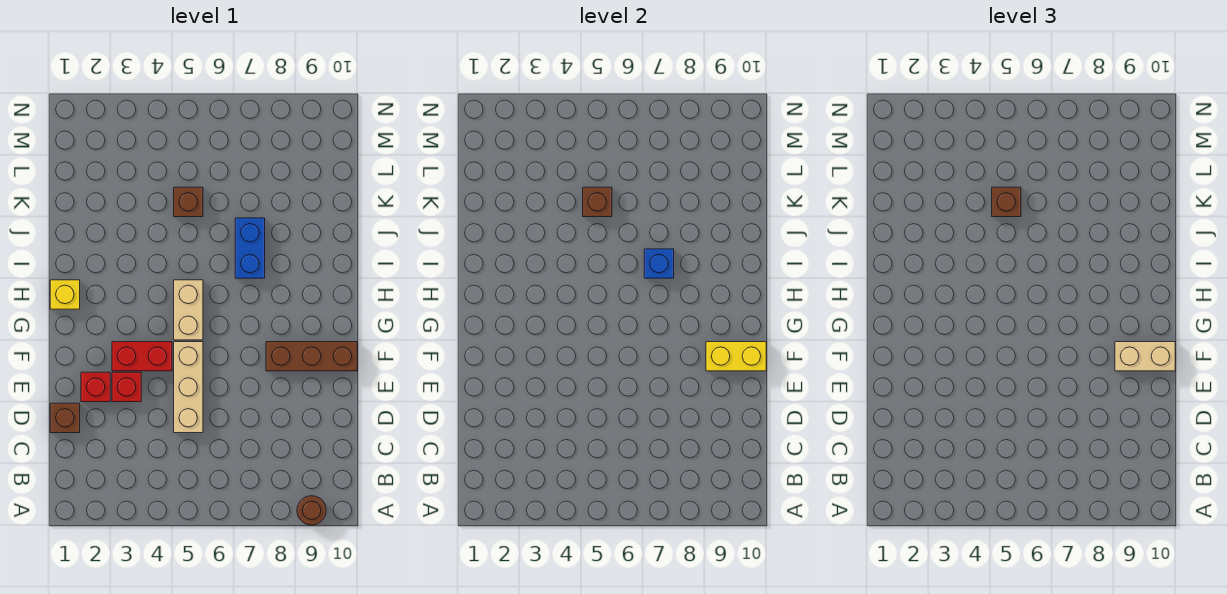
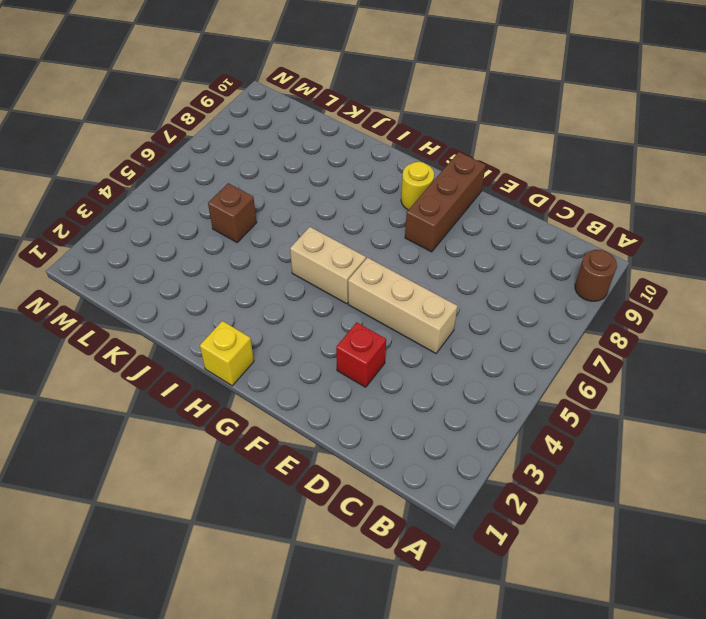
yellow round brick G9 level 1 -> none
none -> brown brick D1 level 1
none -> red brick E2 level 1
none -> red brick F3:F4 level 1

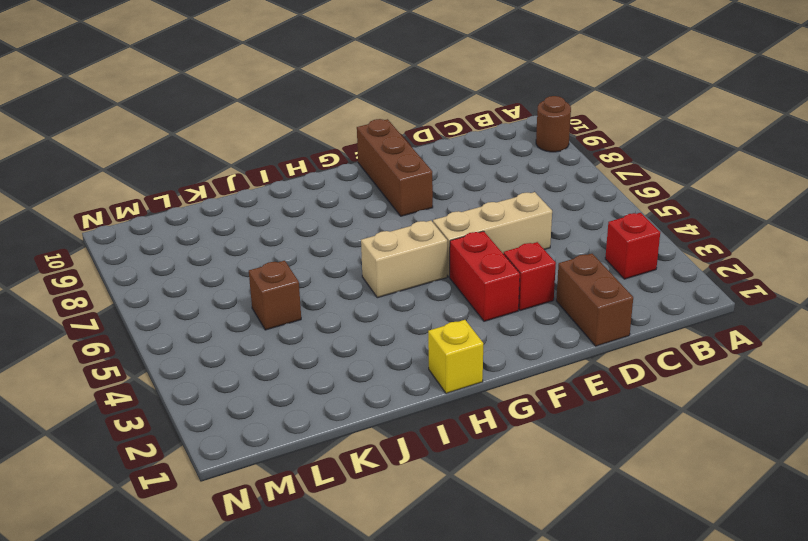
red brick B3 level 1 -> red brick E2 level 1
brown brick D1:D2 level 1 -> brown brick D1 level 1
none -> blue brick I7:J7 level 1
none -> yellow brick F9:F10 level 2
none -> blue brick I7 level 2

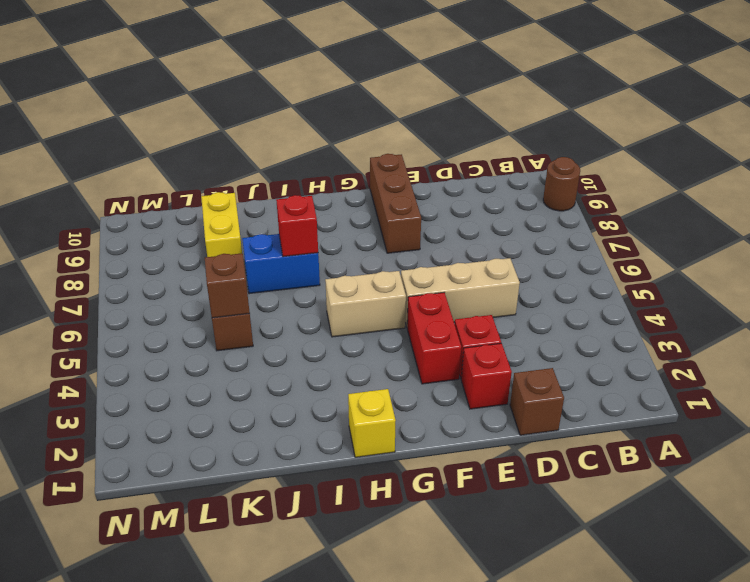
red brick I7 level 2 -> blue brick I7 level 2
yellow brick K8:K9 level 1 -> yellow brick F9:F10 level 2
none -> tan brick F9:F10 level 3
none -> brown brick K5 level 3

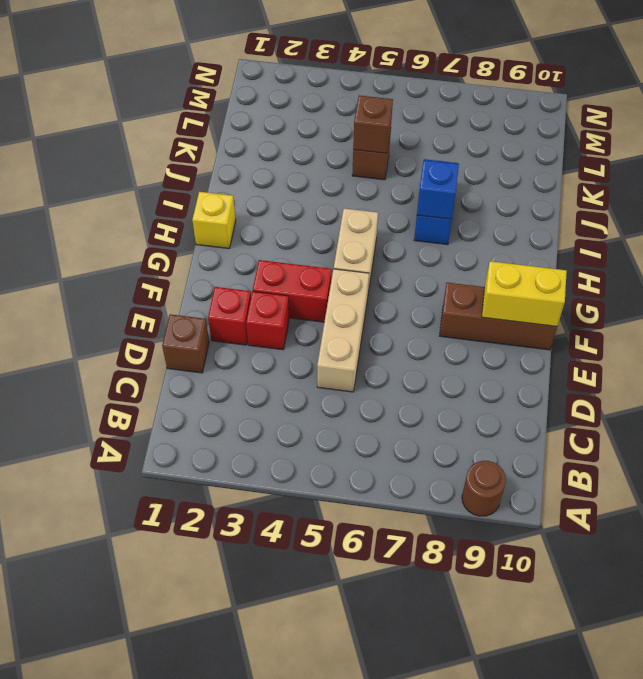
none -> tan brick F9:F10 level 3
none -> brown brick K5 level 3

